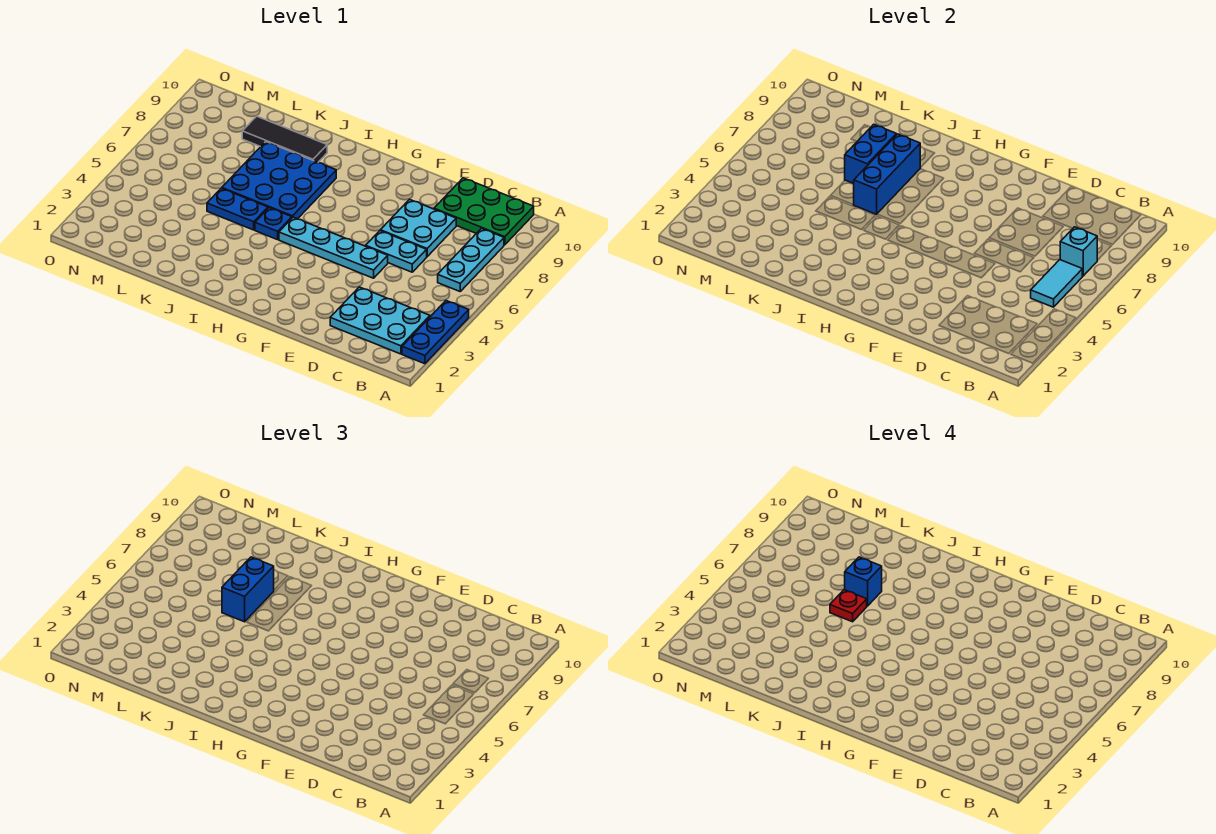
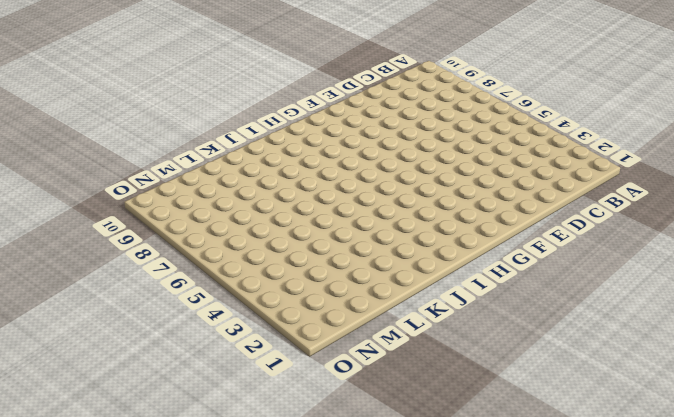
none -> blue plate A2:A4 level 1
none -> cyan plate B2:D3 level 1
none -> cyan plate B6:B8 level 1

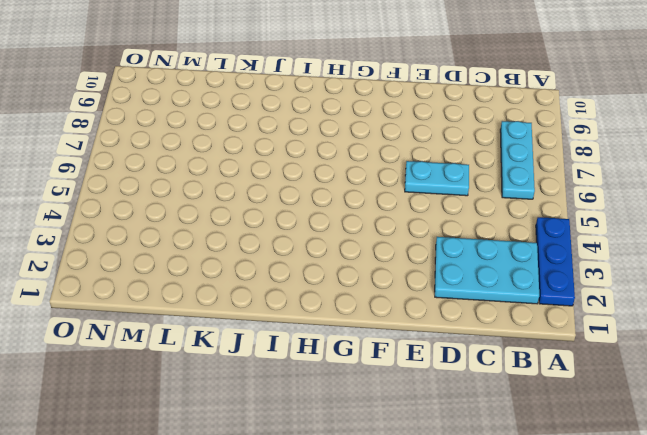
none -> green plate B9:D10 level 1
none -> cyan plate D7:E8 level 1
none -> cyan plate E5:H5 level 1

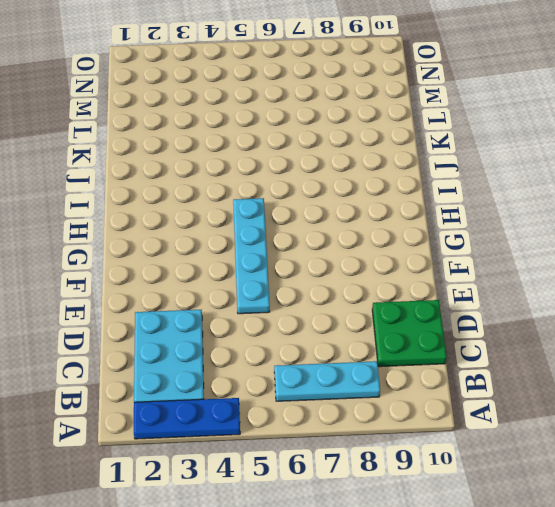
green plate C9:D10 level 1 -> green plate B9:D10 level 1
none -> cyan plate D6:E6 level 1
none -> cyan plate D7:E8 level 1
none -> blue plate I5 level 1

